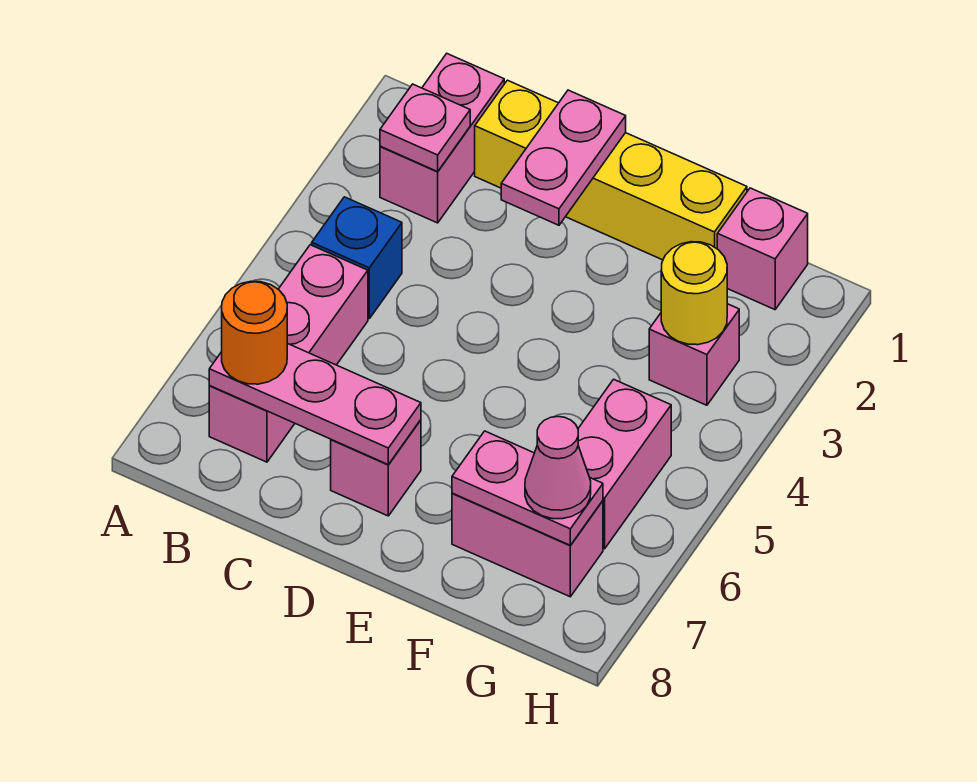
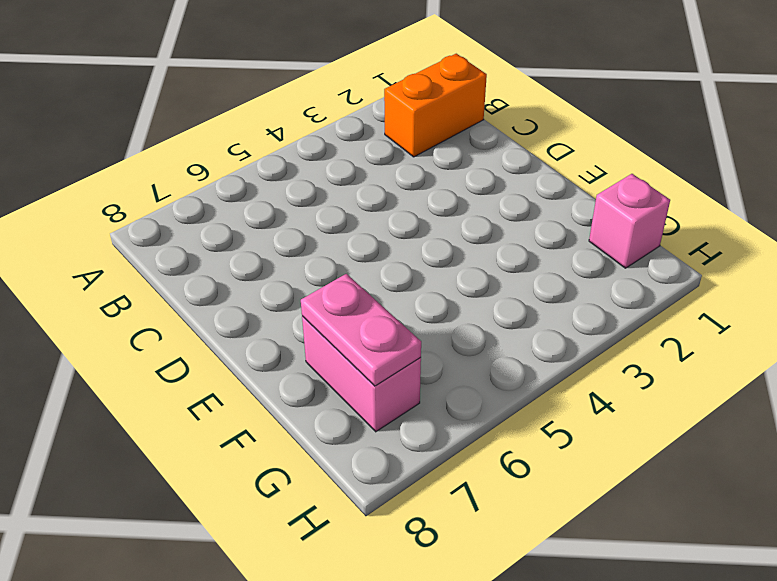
orange brick B1:B2 level 1 -> pink brick B1:B2 level 1
none -> blue brick B4 level 1
none -> pink brick B5:B7 level 1
none -> yellow brick C1:F1 level 1

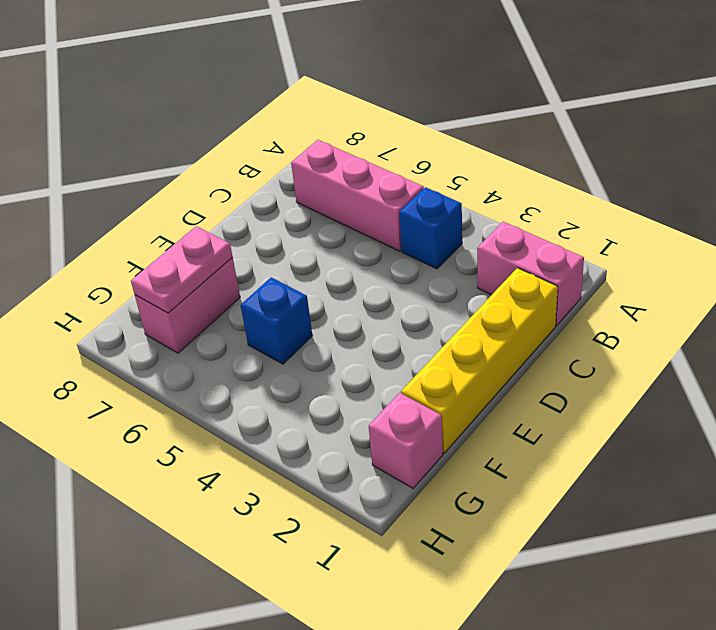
blue brick F5 level 1 -> none
none -> pink brick D7 level 1
none -> pink brick G3 level 1
none -> pink brick G5:G6 level 1

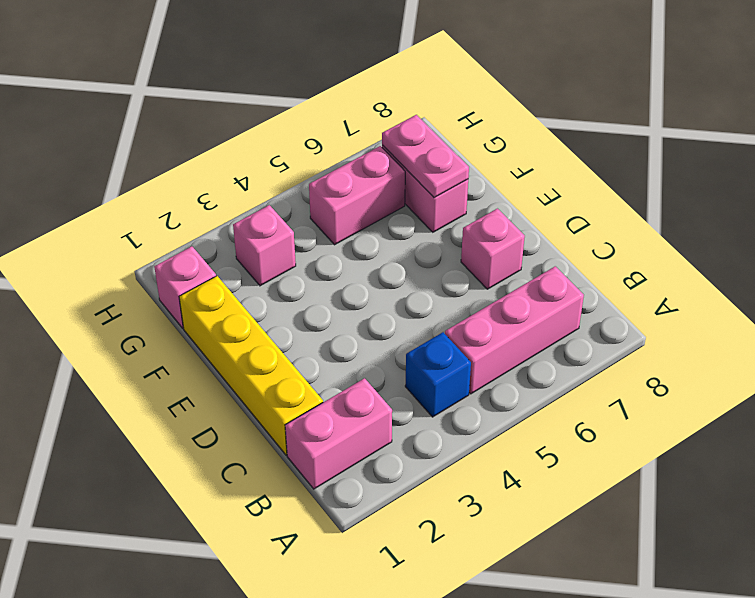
none -> pink plate B2 level 2
none -> pink plate B7:D7 level 2
none -> pink plate D1:D2 level 2

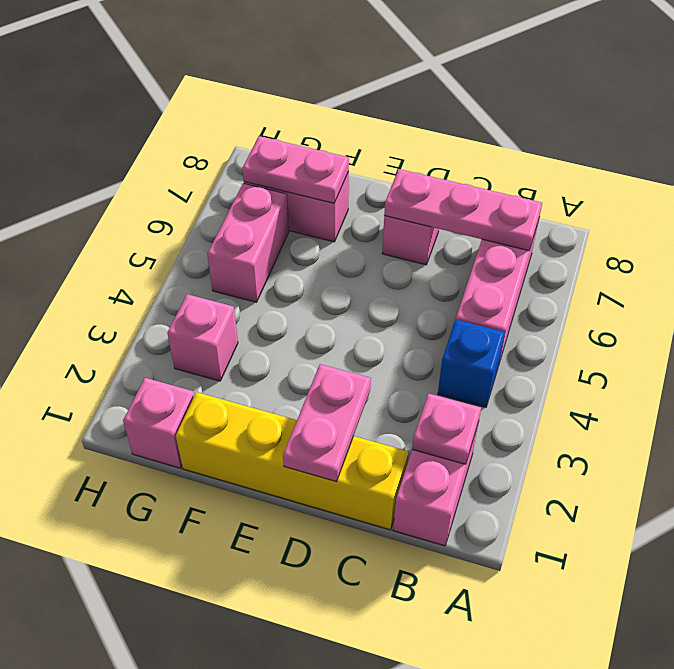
none -> yellow round brick G3 level 2
none -> orange round brick B7 level 3
none -> pink cone G7 level 3

